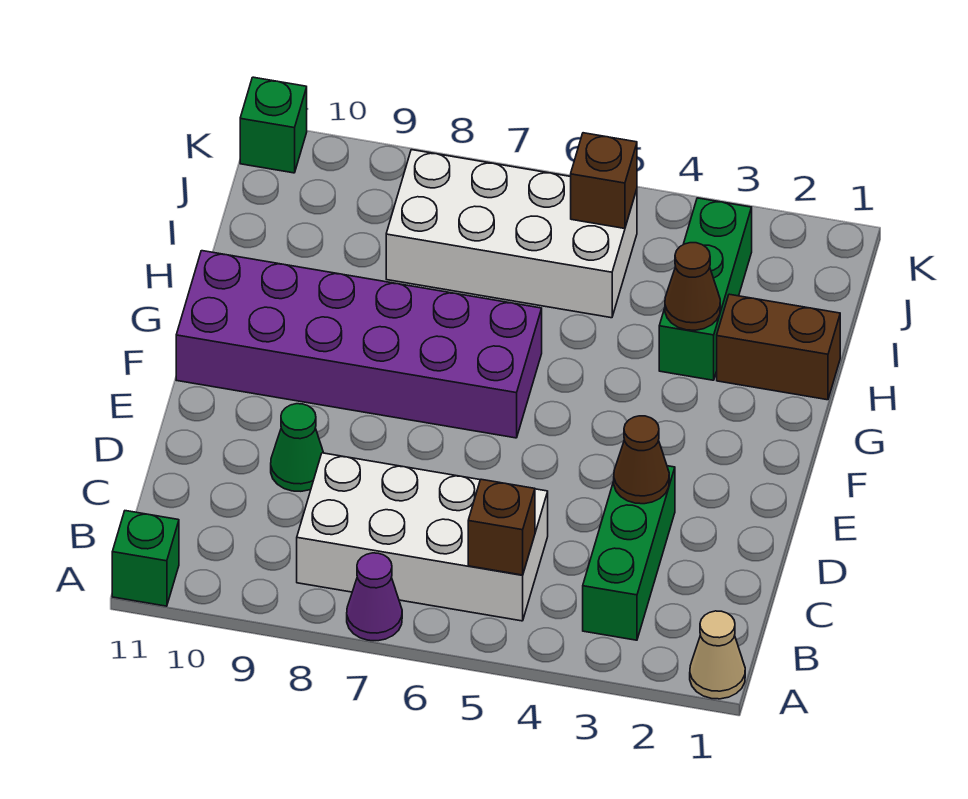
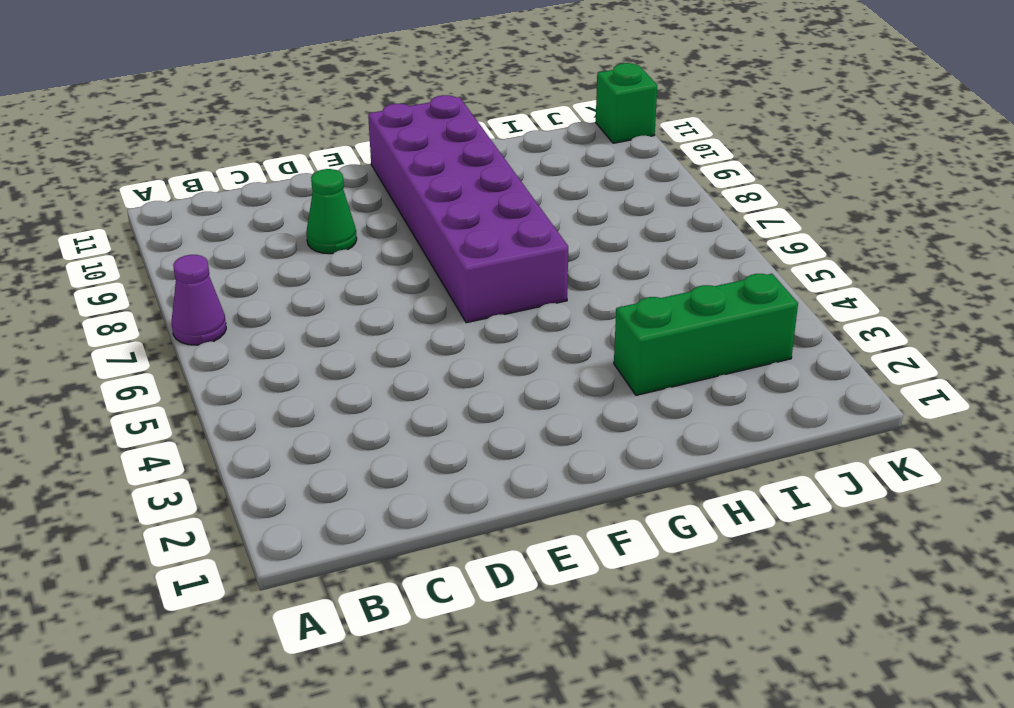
none -> tan cone A1 level 1
none -> green brick A11 level 1
none -> green brick B3:D3 level 1

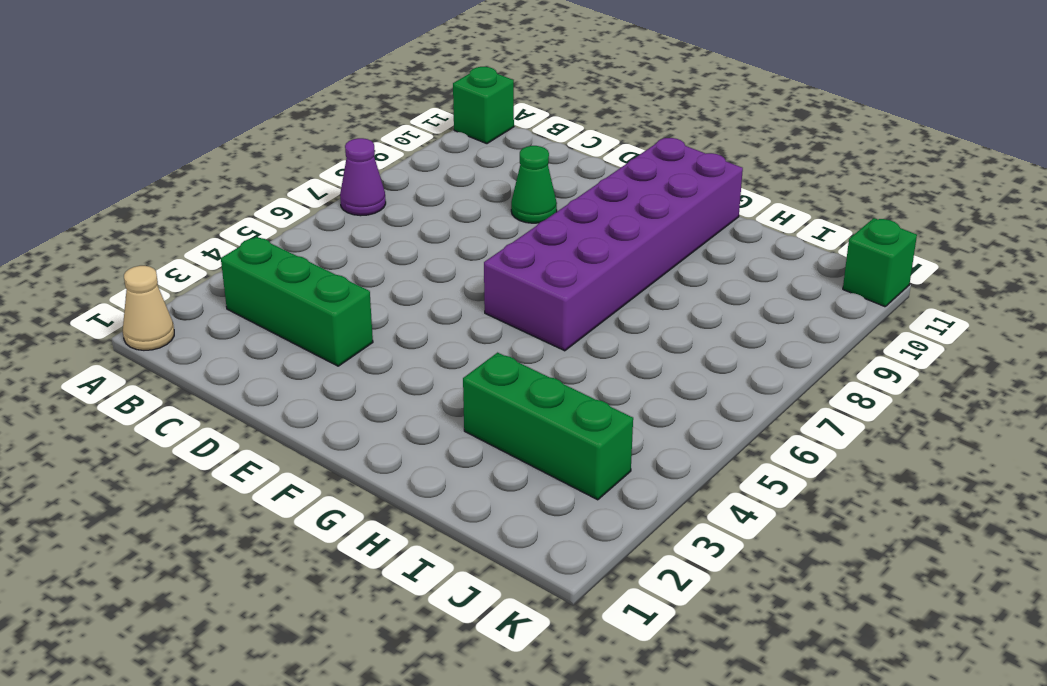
none -> white brick B5:C8 level 1
none -> brown brick H1:H2 level 1
none -> white brick I5:J8 level 1

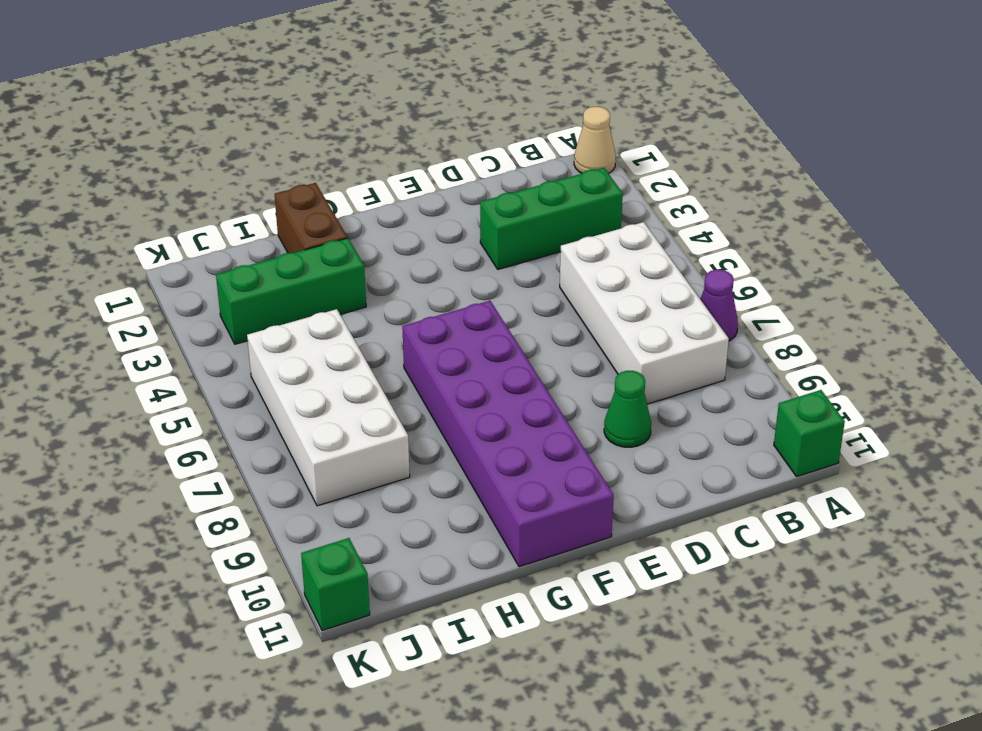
none -> brown brick B5 level 2
none -> brown cone D3 level 2
none -> brown cone H3 level 2

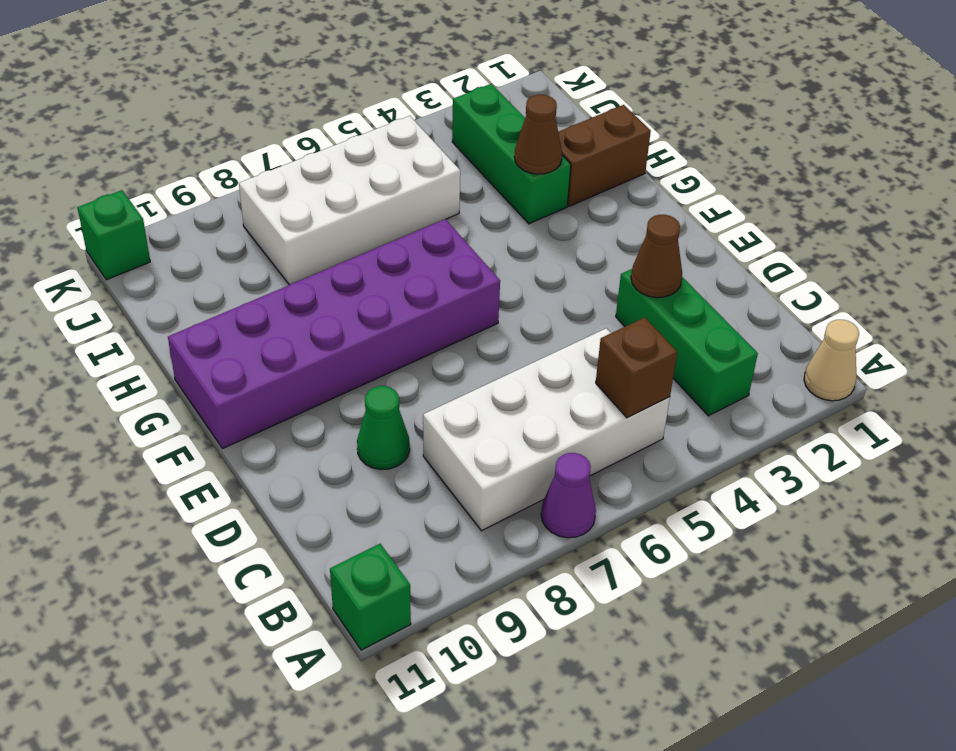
none -> brown brick J5 level 2

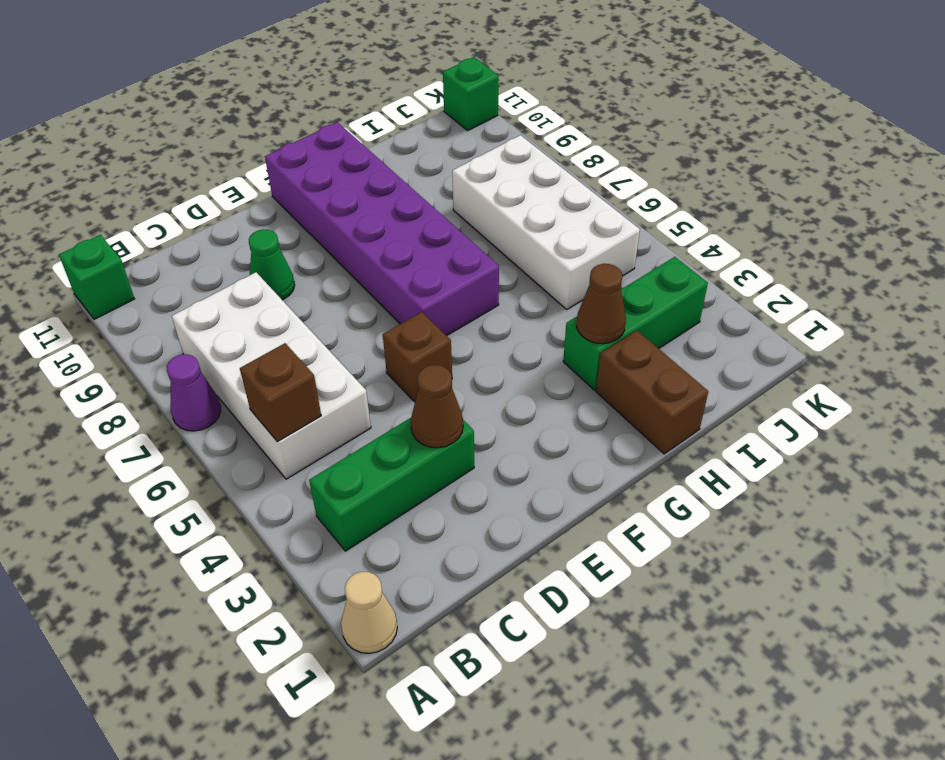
brown brick E5 level 1 -> brown brick J5 level 2

